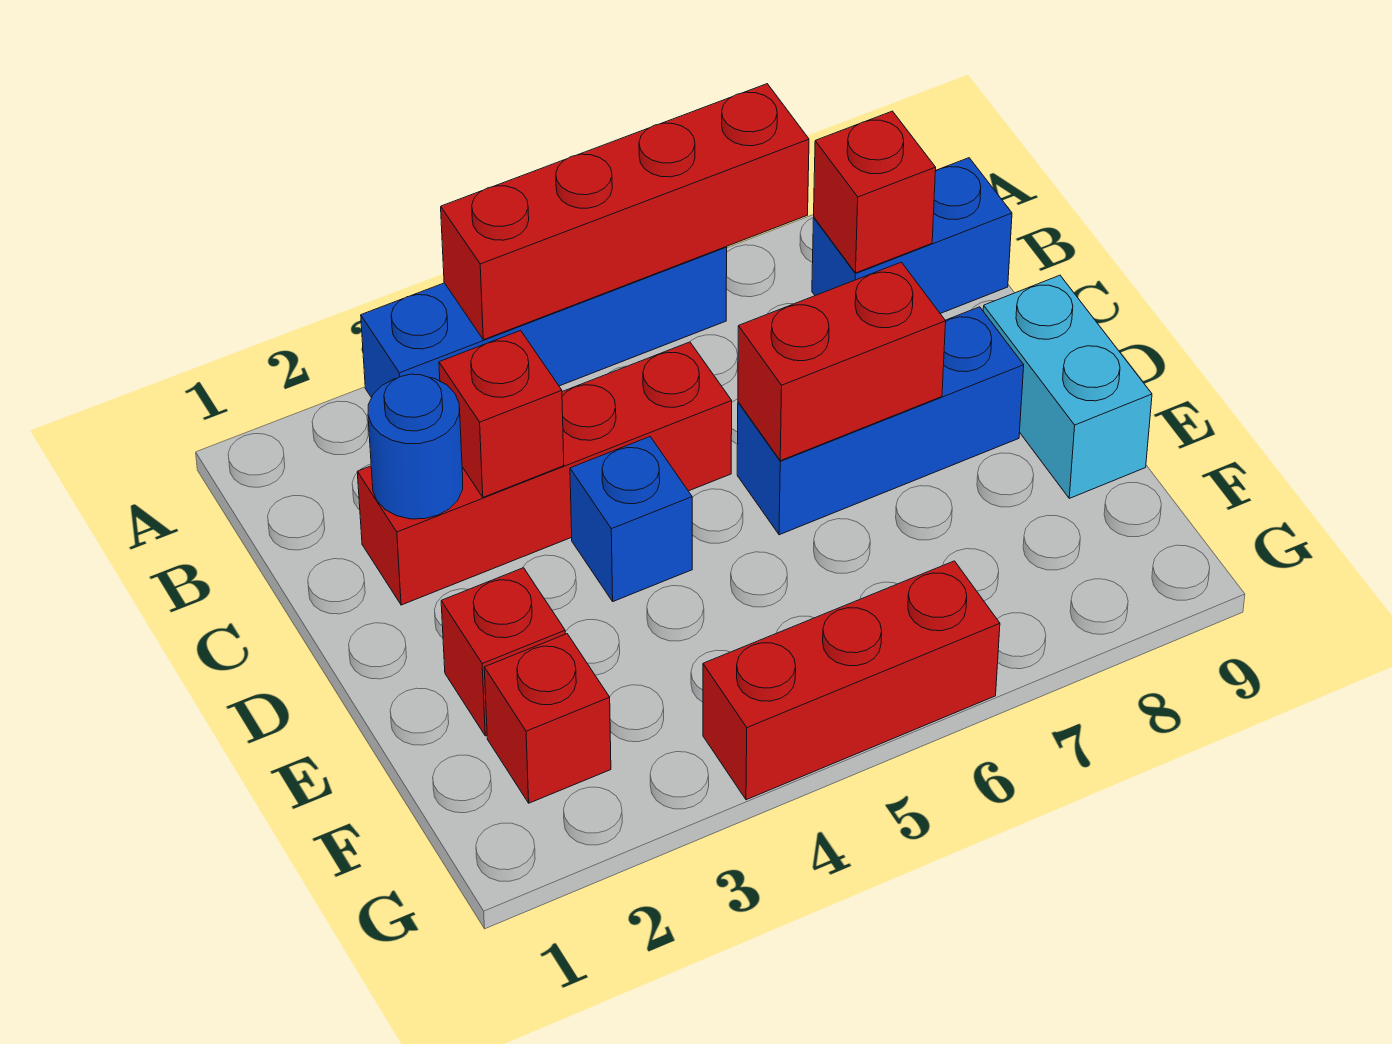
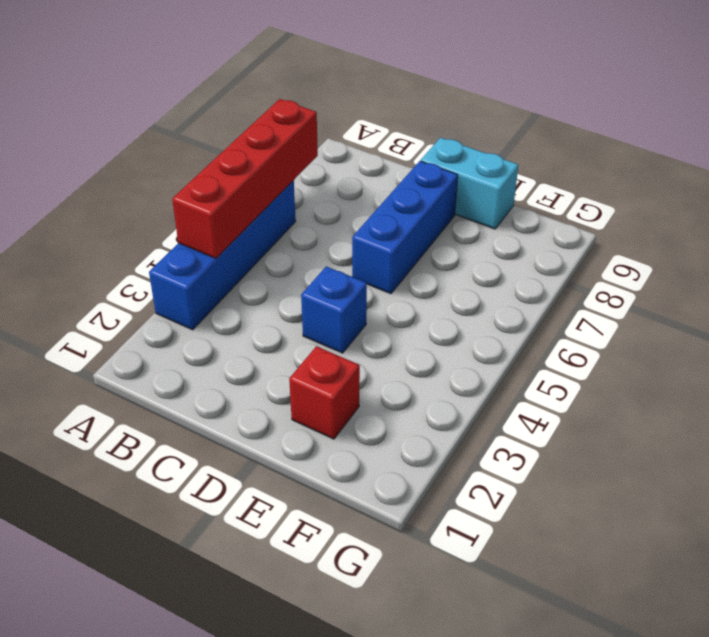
none -> blue brick B8:B9 level 1
none -> red brick C2:C5 level 1
none -> red brick F2 level 1

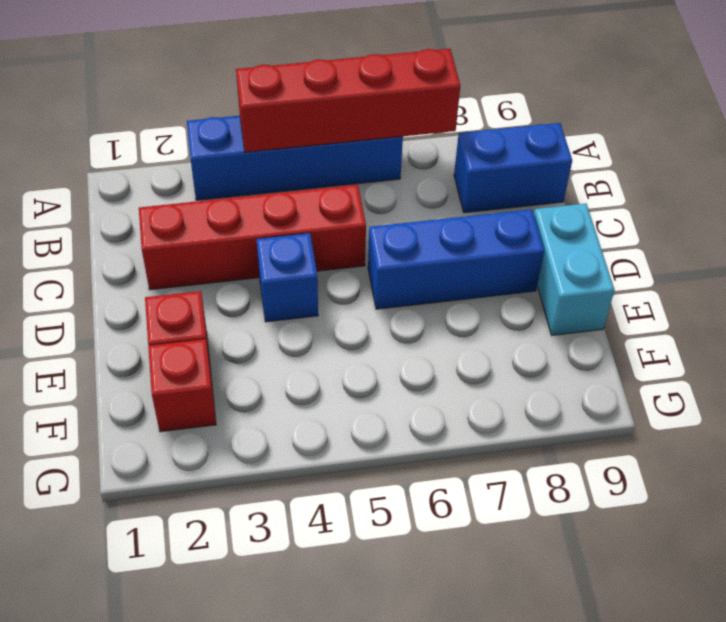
none -> red brick G4:G6 level 1
none -> red brick B8 level 2
none -> blue round brick C2 level 2

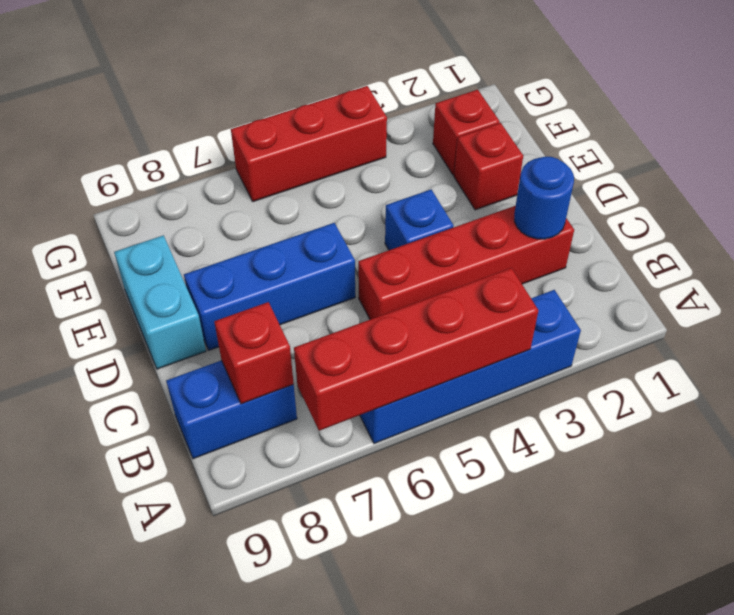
none -> red brick C3 level 2
none -> red brick D6:D7 level 2

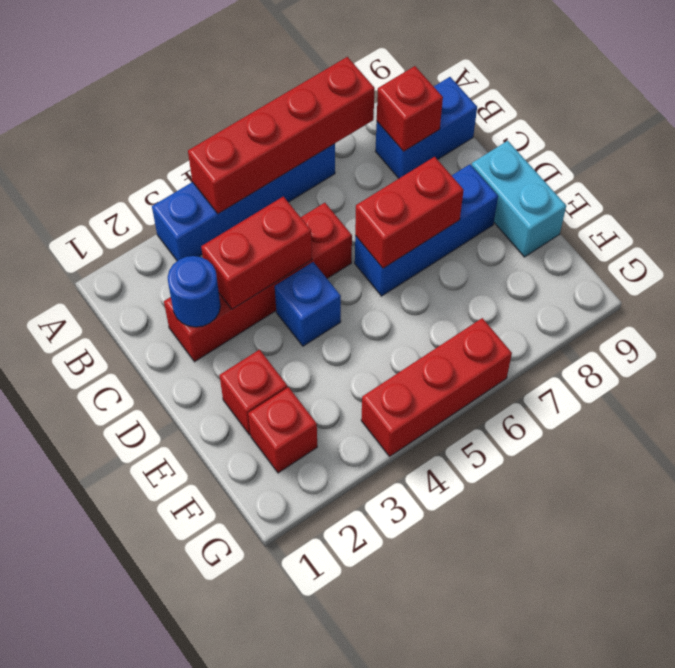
red brick C3:C4 level 2 -> red brick C3 level 2

